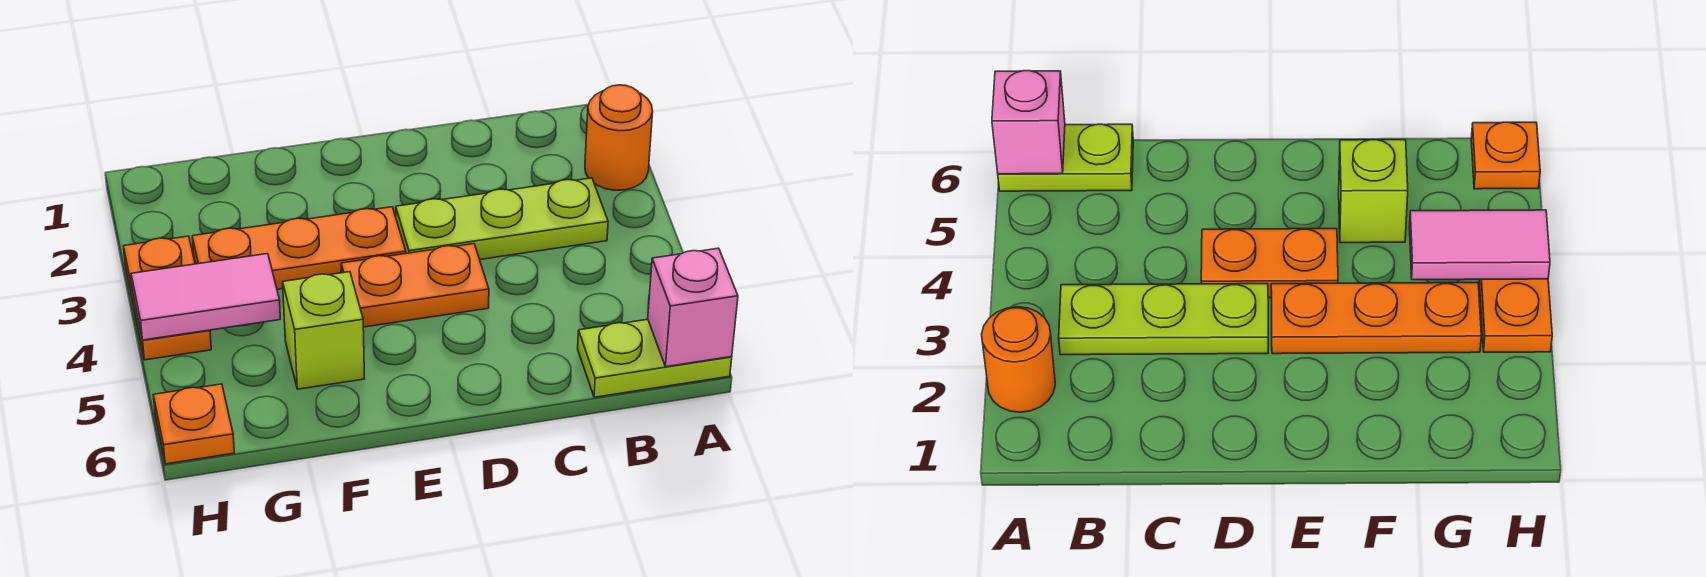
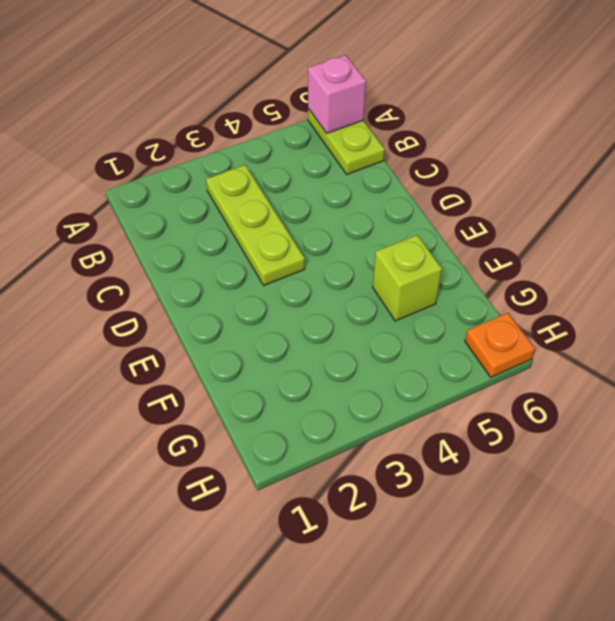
none -> orange round brick A2 level 1
none -> orange plate D4:E4 level 1

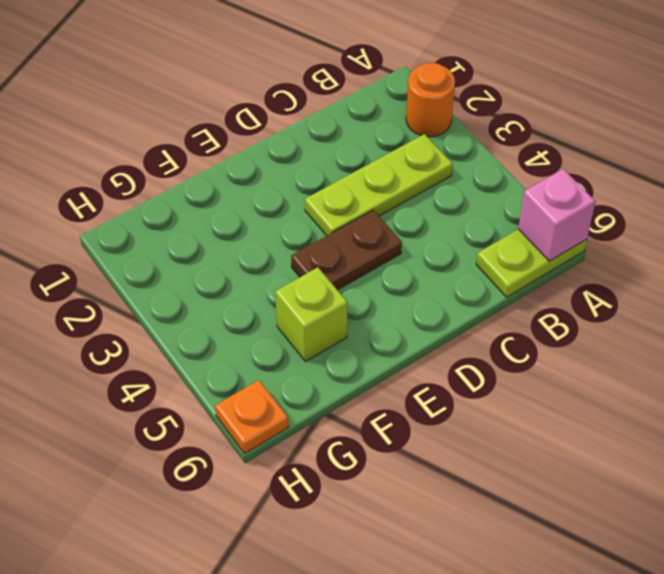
brown plate D4:E4 level 1 -> orange plate D4:E4 level 1
none -> orange plate E3:G3 level 1
none -> orange plate H3:H4 level 1

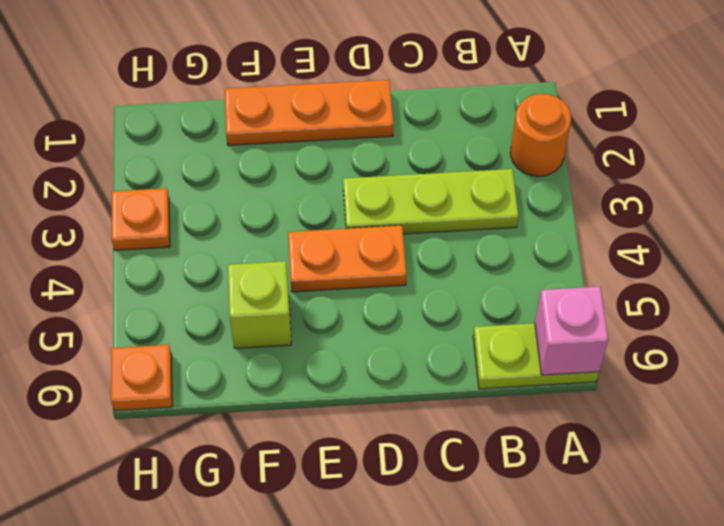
orange plate D1:F1 level 1 -> orange plate E3:G3 level 1
orange plate H3 level 1 -> orange plate H3:H4 level 1
none -> pink tile G4:H4 level 2

